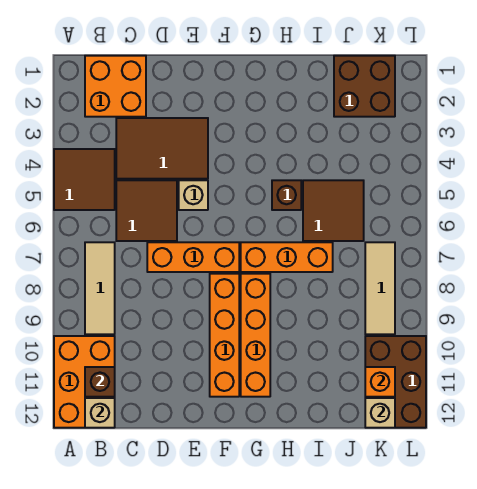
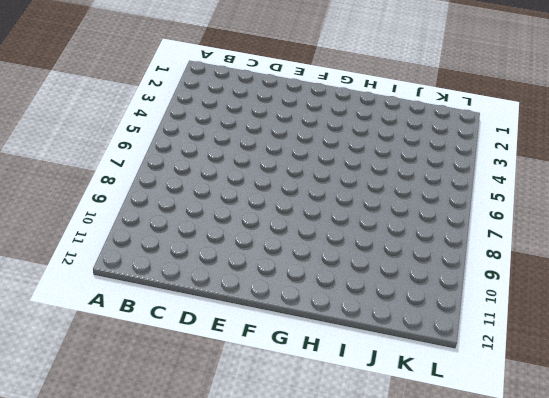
none -> brown tile A4:B5 level 1
none -> orange brick A10:B12 level 1
none -> orange brick B1:C2 level 1

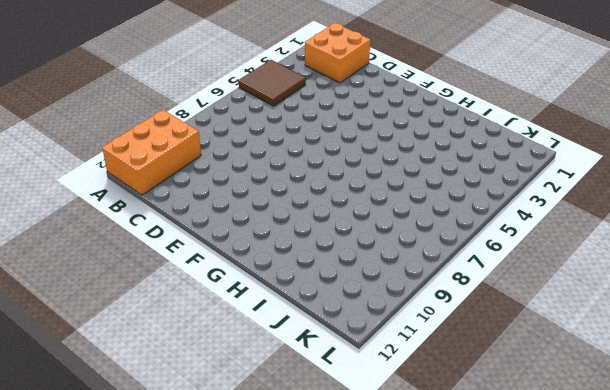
none -> tan tile B7:B9 level 1
none -> brown tile C3:E4 level 1
none -> brown tile C5:D6 level 1

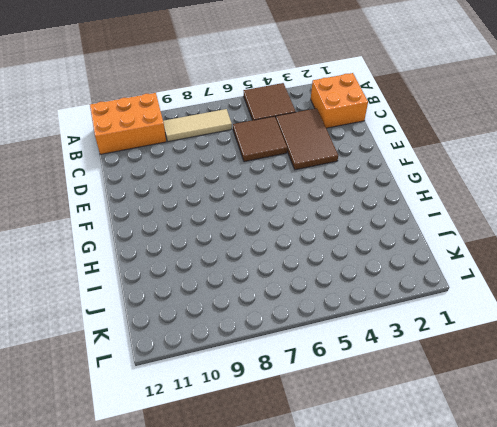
none -> orange brick D7:F7 level 1
none -> tan brick E5 level 1
none -> orange brick F8:F11 level 1

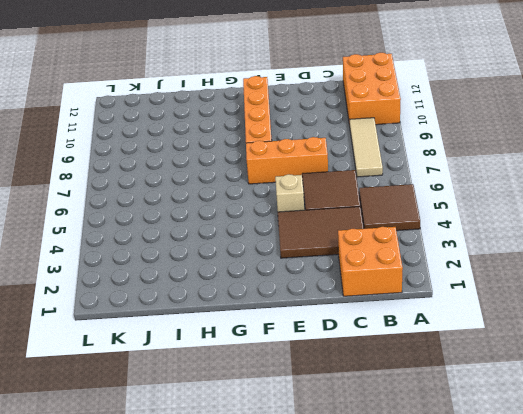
none -> orange brick G7:I7 level 1
none -> orange brick G8:G11 level 1
none -> brown brick H5 level 1

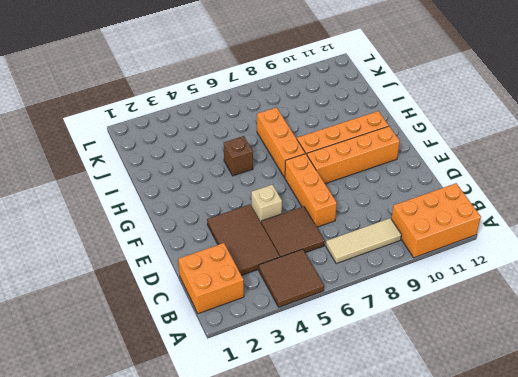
none -> brown tile I5:J6 level 1
none -> brown brick J1:K2 level 1
none -> tan tile K7:K9 level 1

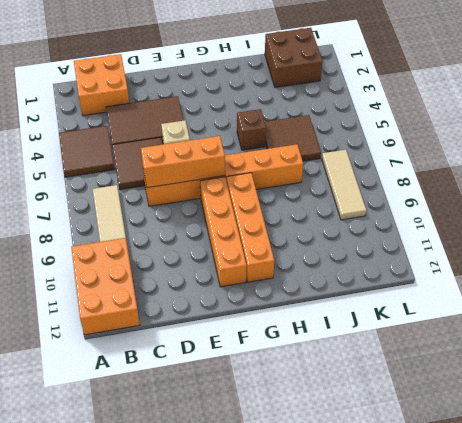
orange brick D7:F7 level 2 -> none
none -> brown brick K10:L12 level 1
none -> brown brick B11 level 2
none -> tan brick B12 level 2

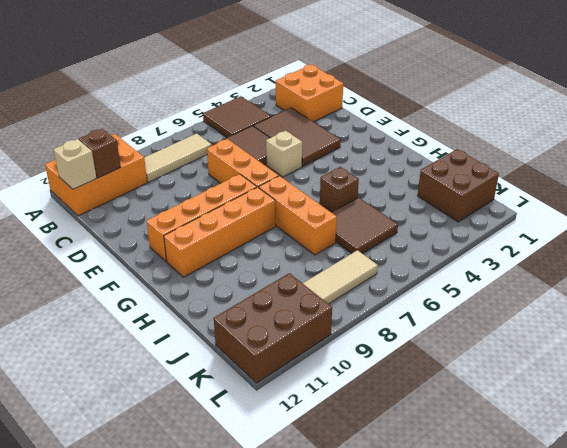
none -> orange brick K11 level 2
none -> tan brick K12 level 2

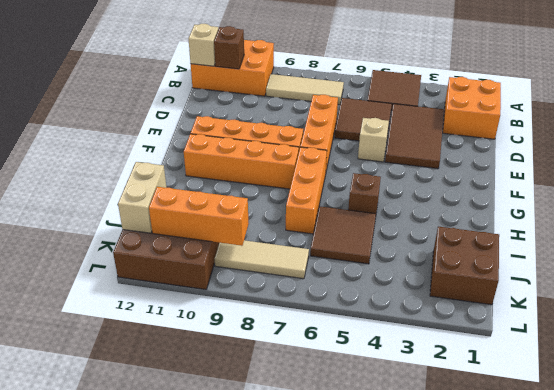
tan brick J12:K12 level 2 -> tan brick K12 level 2
orange brick K9:K11 level 2 -> orange brick K11 level 2

